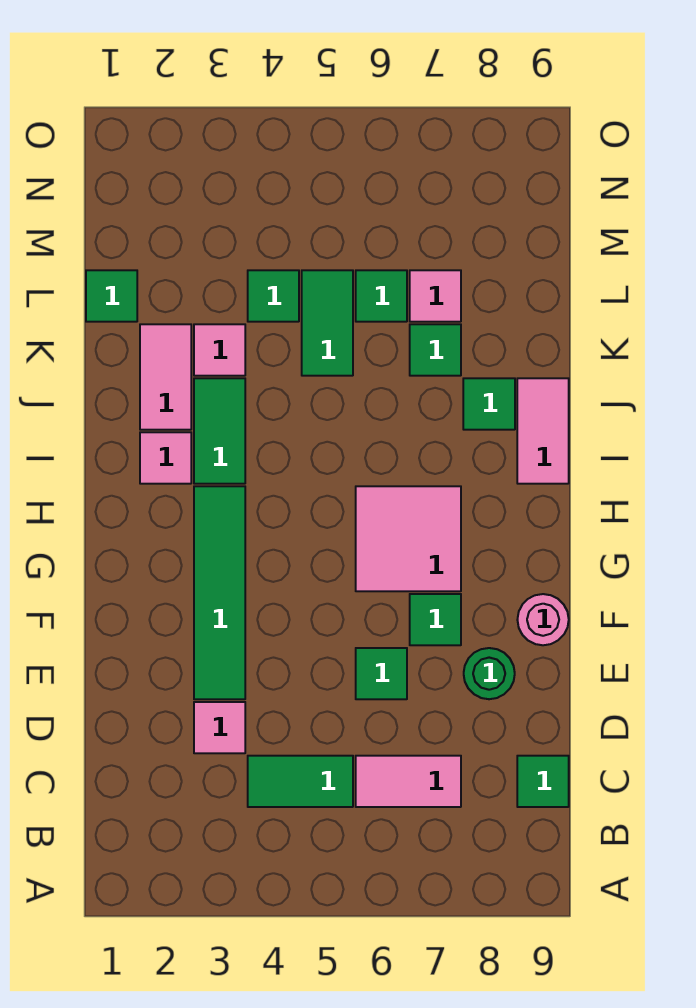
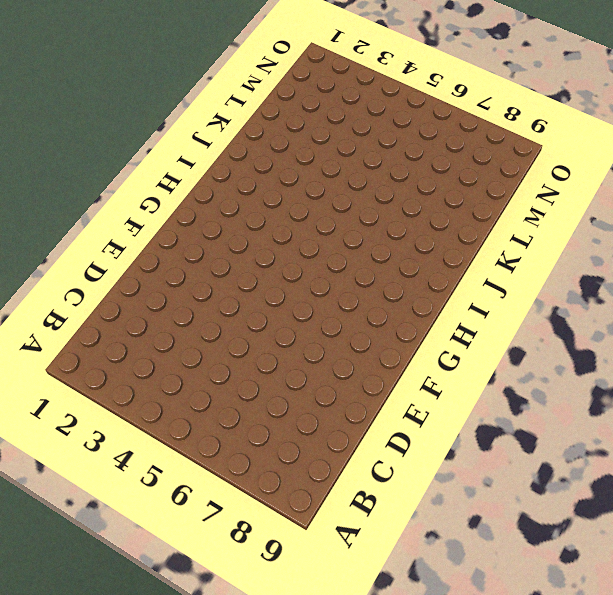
none -> green tile C4:C5 level 1
none -> pink tile C6:C7 level 1
none -> green tile C9 level 1

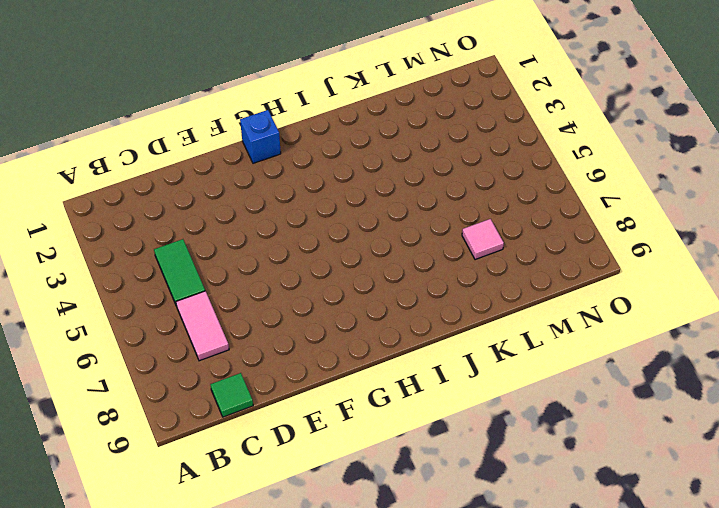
blue brick G1 level 1 -> none
none -> pink tile D3 level 1
none -> green tile E3:H3 level 1
none -> green tile E6 level 1

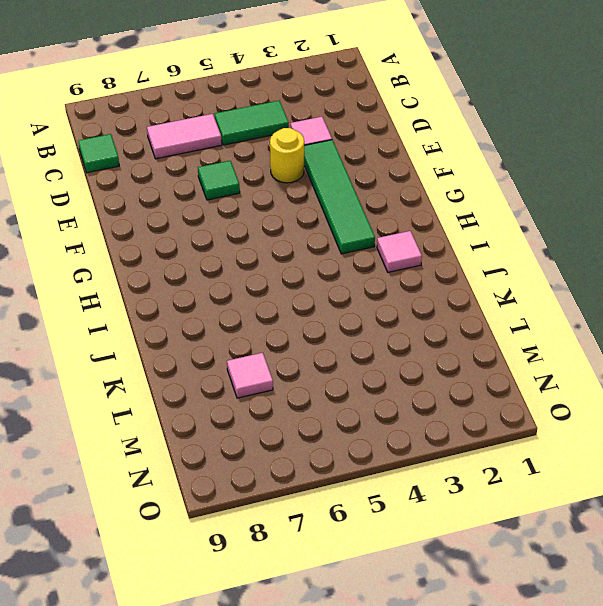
yellow round brick E4 level 1 -> none
none -> green round brick E8 level 1
none -> green tile F7 level 1
none -> pink round brick F9 level 1

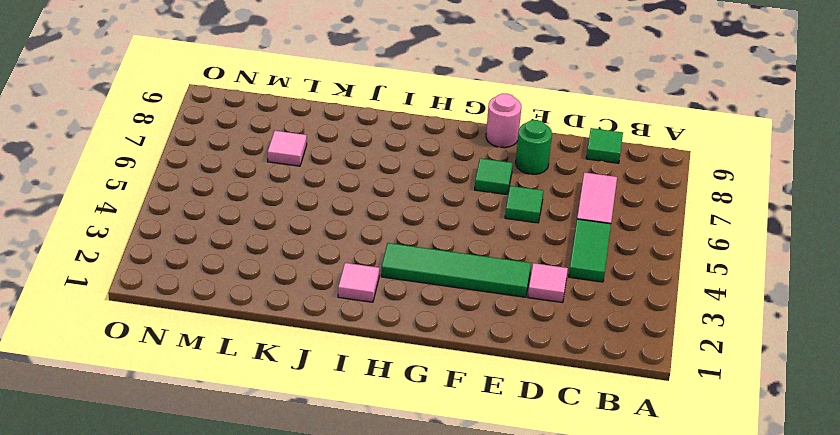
none -> pink tile G6:H7 level 1
none -> green tile I3:J3 level 1
none -> pink tile I9:J9 level 1

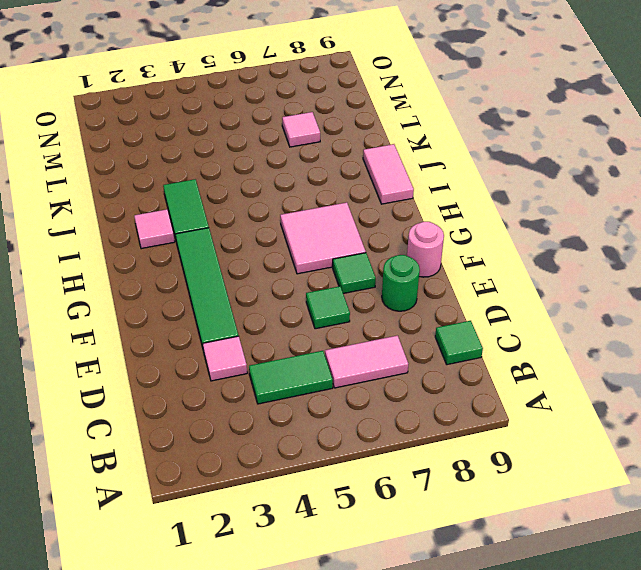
none -> pink tile J2:K2 level 1
none -> green tile J8 level 1
none -> pink tile K3 level 1

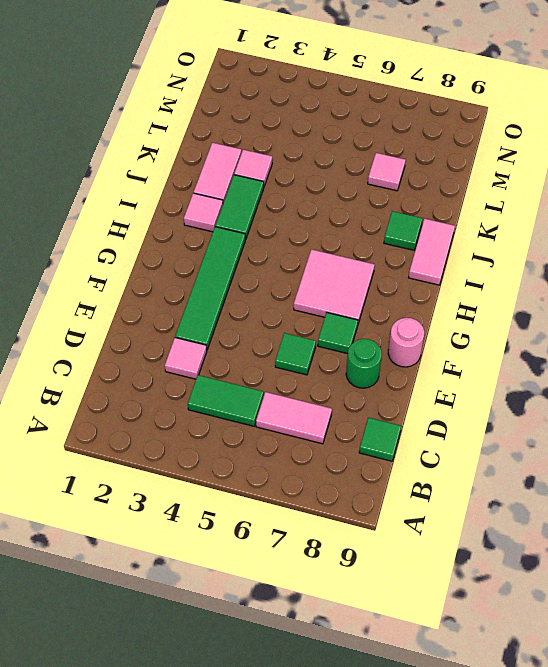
none -> green tile K5:L5 level 1
none -> green tile K7 level 1
none -> green tile L1 level 1

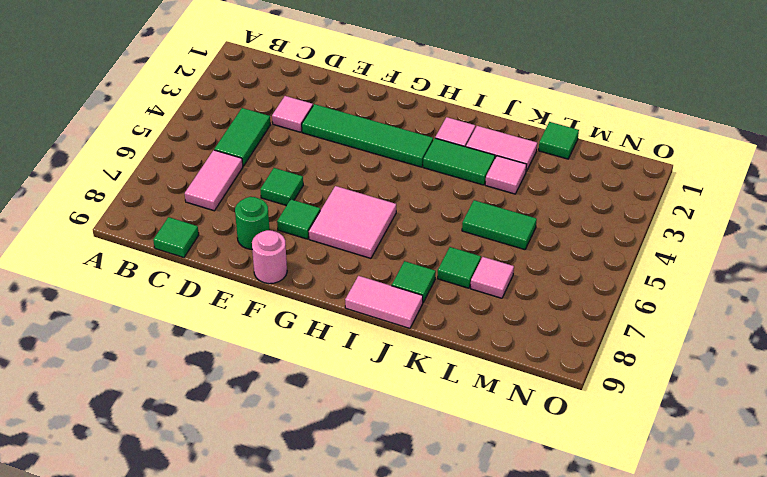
none -> green tile L4 level 1
none -> green tile L6 level 1

